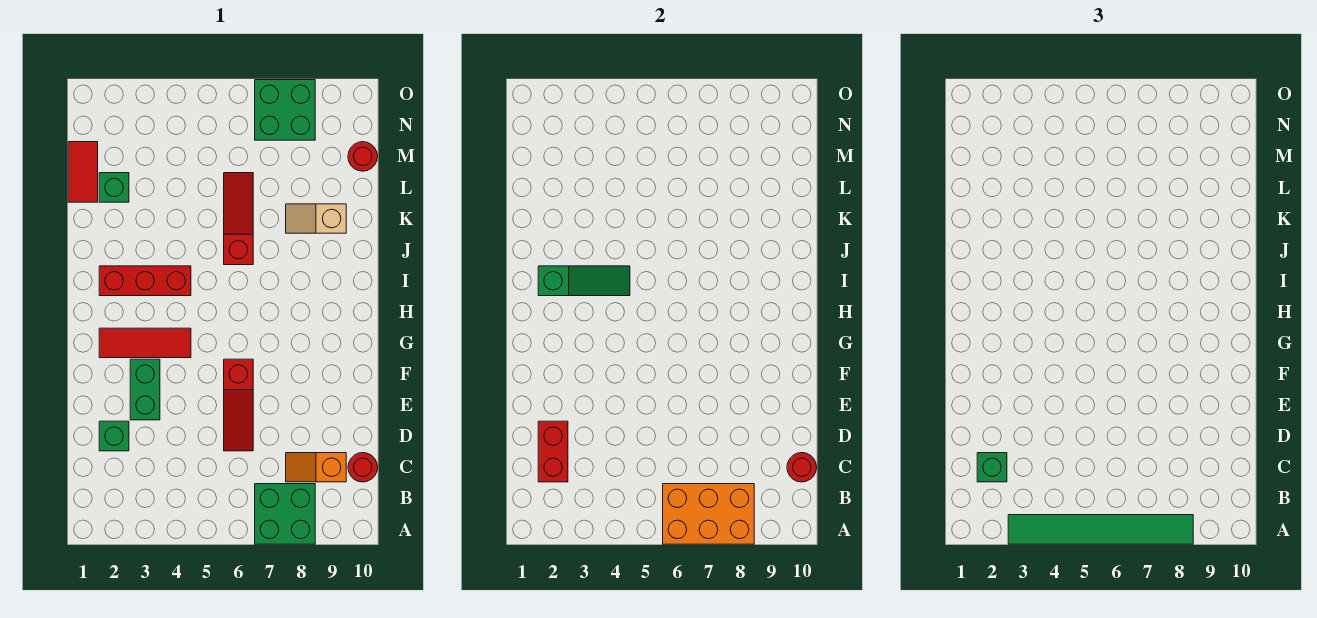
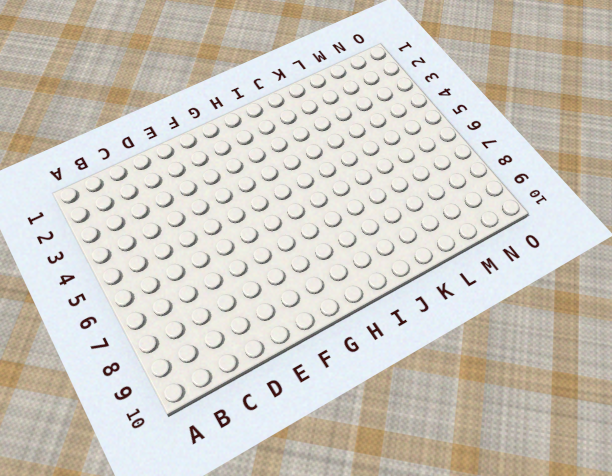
none -> green brick A7:B8 level 1
none -> orange slope C8:C9 level 1 top 9
none -> red round brick C10 level 1

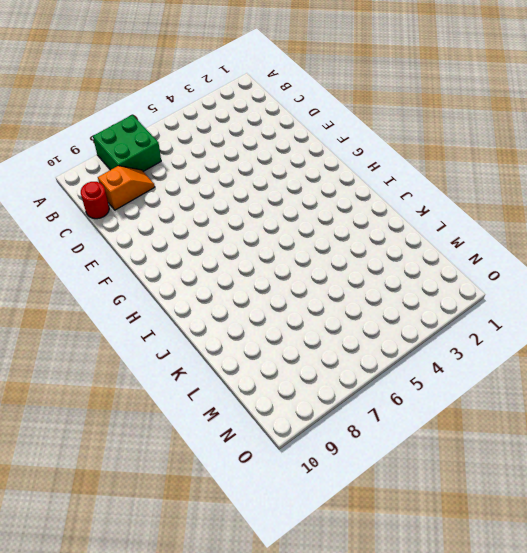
none -> green brick D2 level 1
none -> red slope D6:F6 level 1 top F
none -> green brick E3:F3 level 1

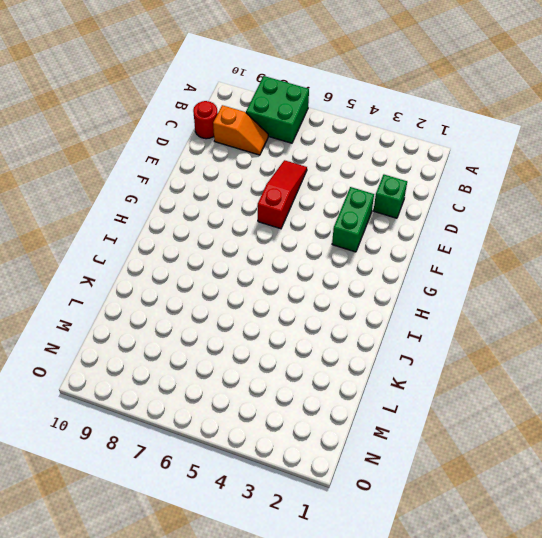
none -> red tile G2:G4 level 1
none -> red brick I2:I4 level 1
none -> red slope J6:L6 level 1 top J

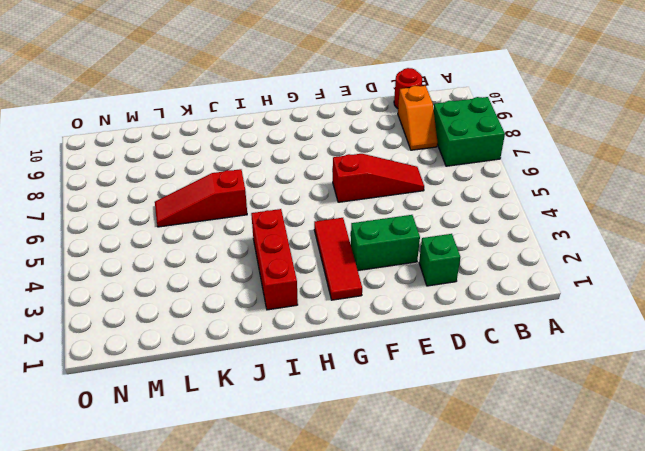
none -> tan slope K8:K9 level 1 top 9
none -> red tile L1:M1 level 1
none -> green brick L2 level 1

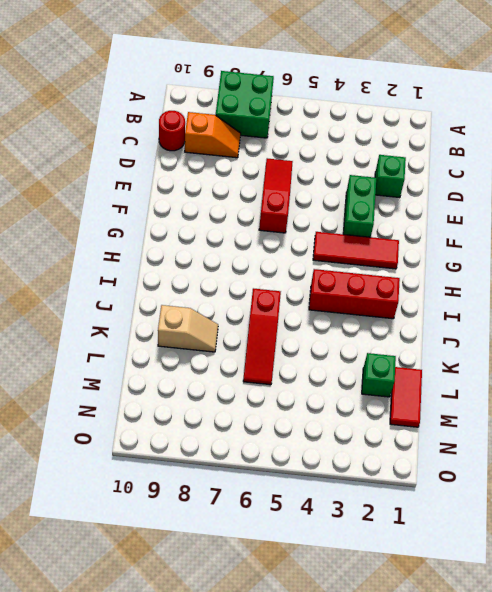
none -> red round brick M10 level 1
none -> green brick N7:O8 level 1
none -> orange brick A6:B8 level 2

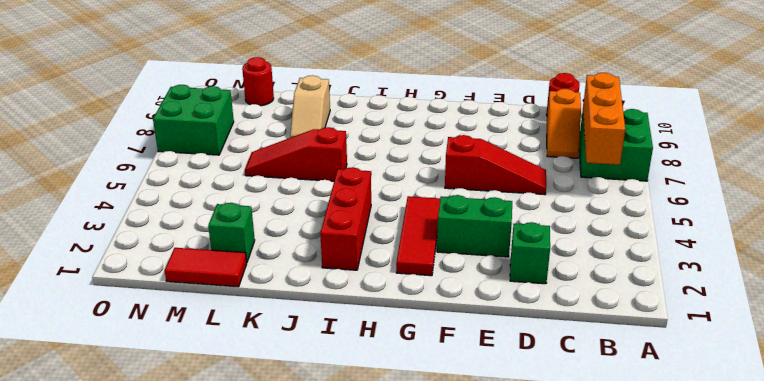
orange brick B6:B8 level 2 -> orange brick A6:B8 level 2
none -> red brick C2:D2 level 2
none -> red round brick C10 level 2
none -> green slope I2:I4 level 2 top 2

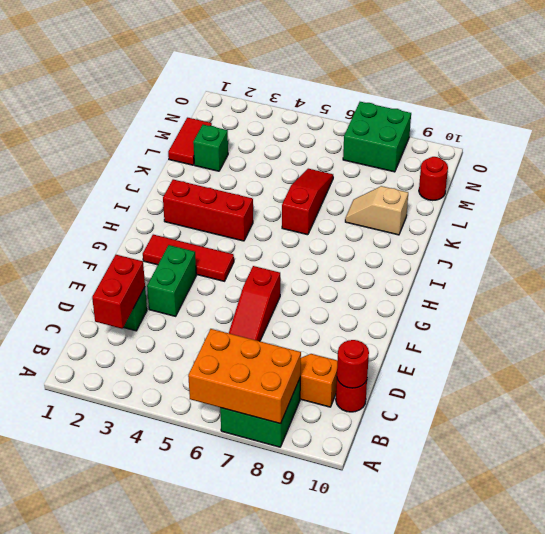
none -> green slope I2:I4 level 2 top 2
none -> green tile A3:A8 level 3
none -> green brick C2 level 3

